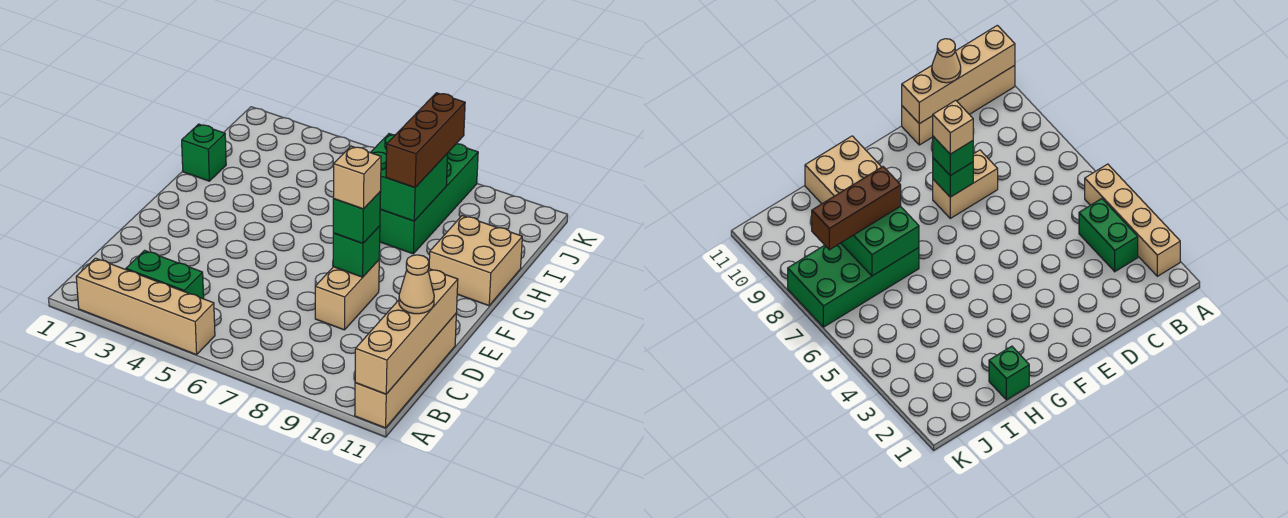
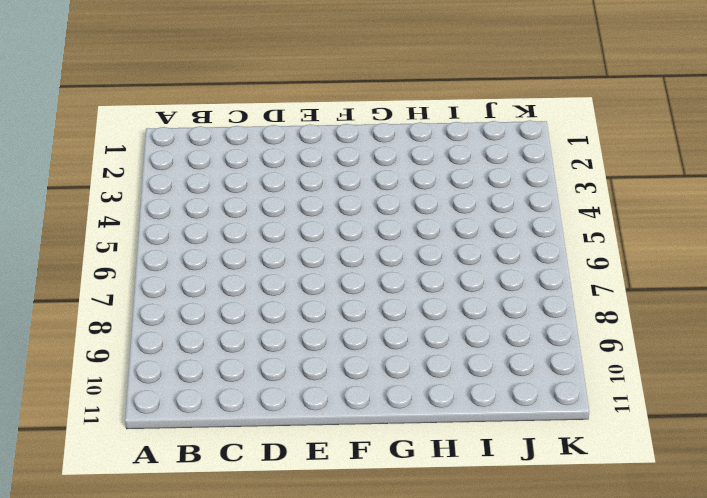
none -> tan brick A2:A5 level 1
none -> tan brick A11:D11 level 1
none -> green brick B3:B4 level 1

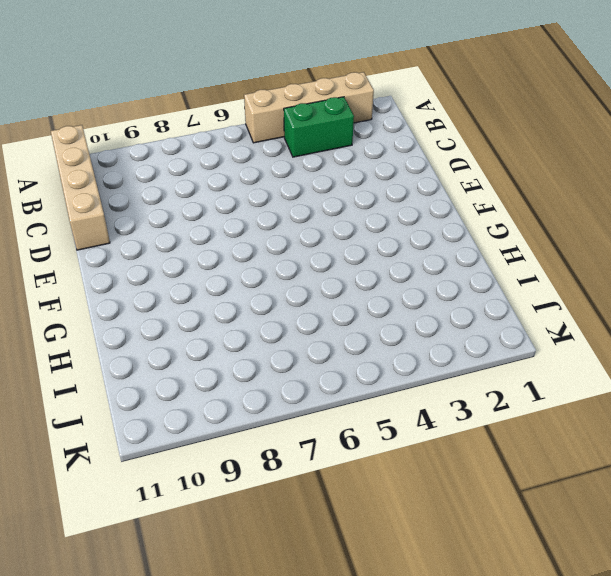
none -> tan brick D8:E8 level 1
none -> tan brick G10:H11 level 1
none -> green brick H1 level 1

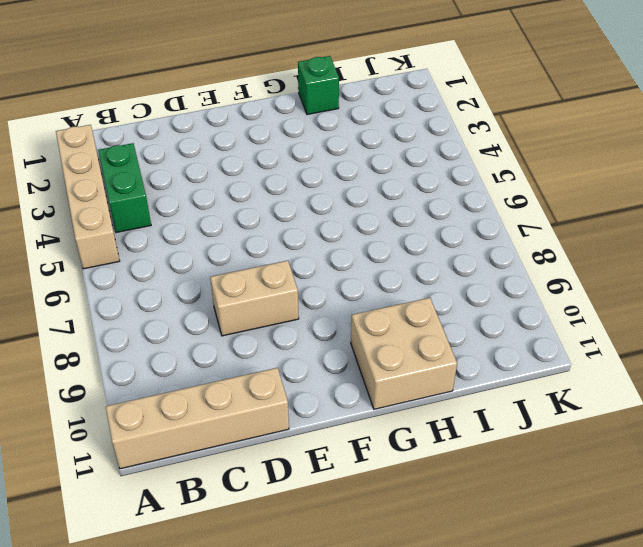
none -> green brick H7:K8 level 1
none -> tan brick A11:D11 level 2
none -> green brick E8 level 2

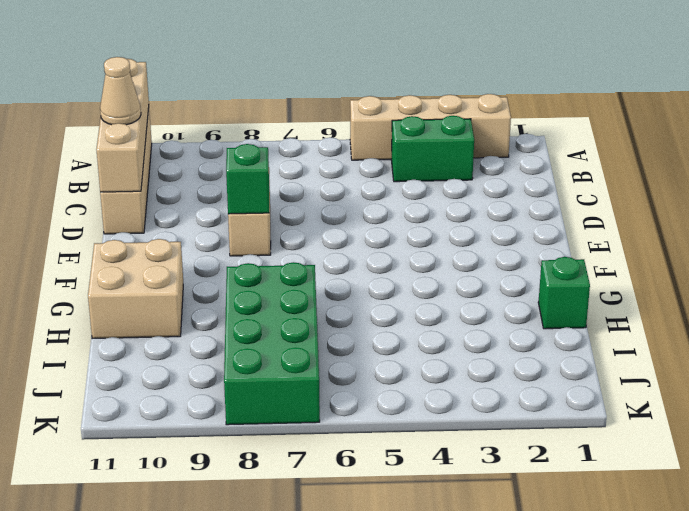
none -> green brick H7:I8 level 2
none -> green brick E8 level 3
none -> brown brick H8:J8 level 3

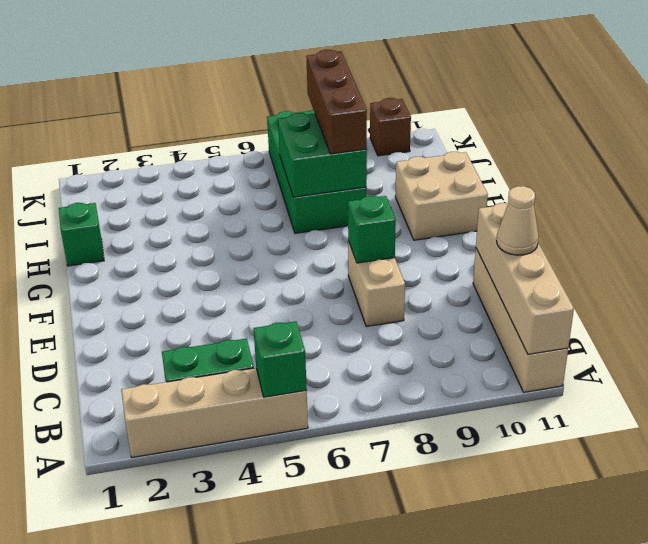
green brick A5 level 2 -> green brick E8 level 3
brown brick K10 level 1 -> none
none -> tan brick E8 level 4

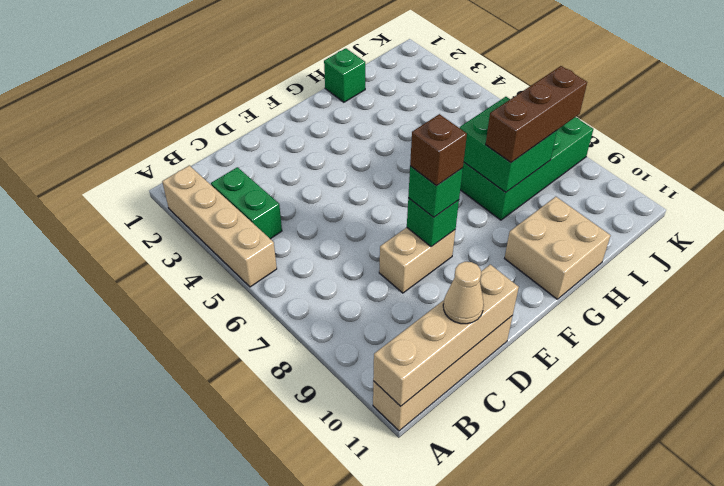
brown brick E8 level 4 -> tan brick E8 level 4

